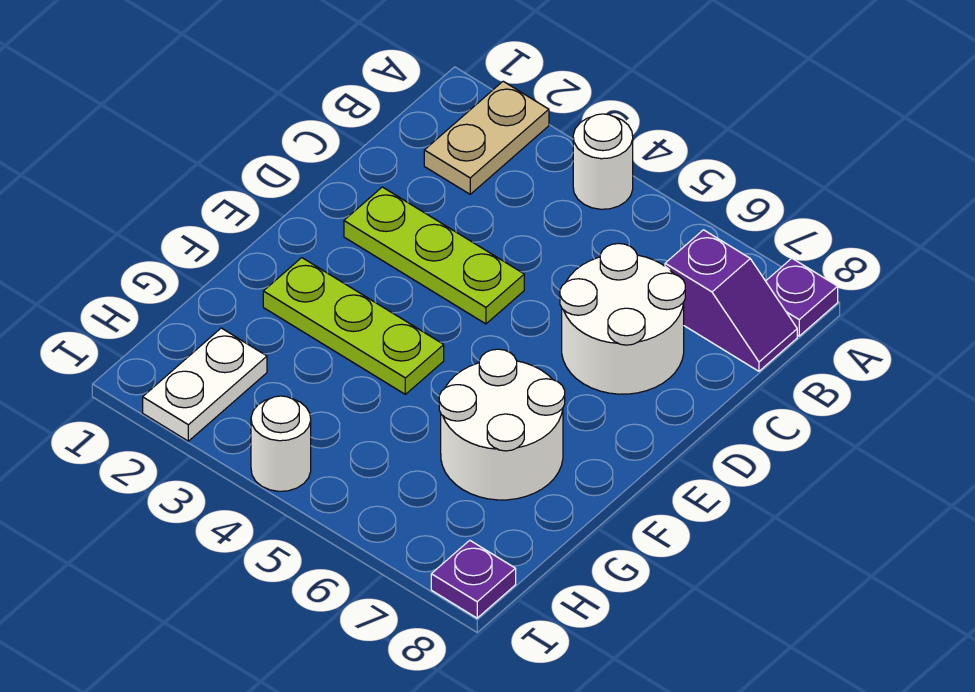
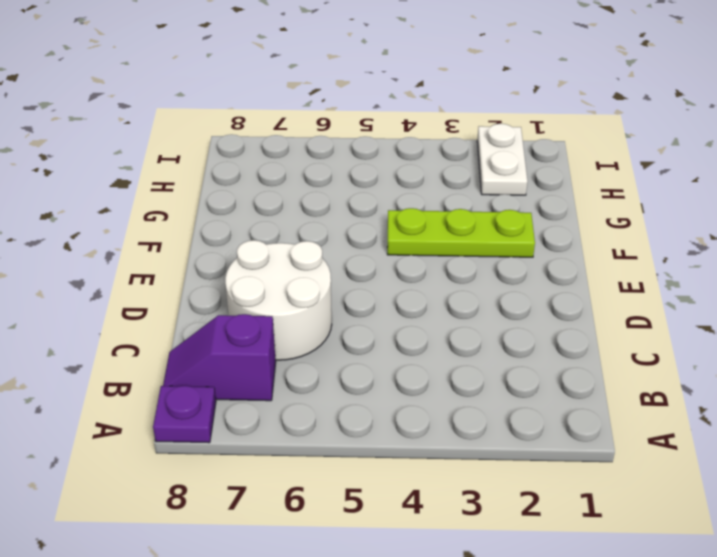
none -> tan plate A2:B2 level 1
none -> white round brick A4 level 1

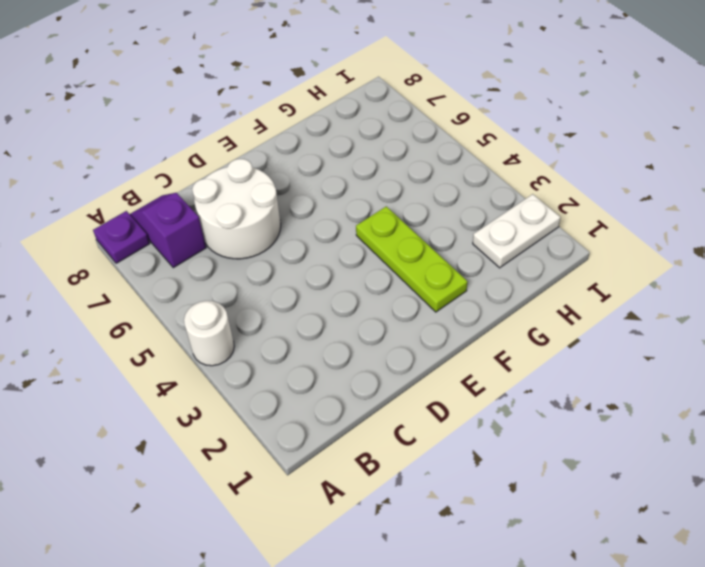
none -> tan plate A2:B2 level 1
none -> lime plate D2:D4 level 1

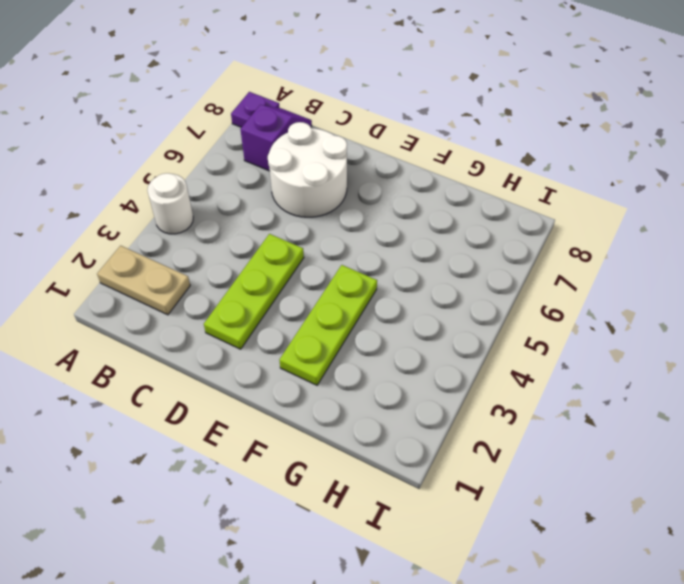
none -> white round brick F6:G7 level 1
none -> white plate H2:I2 level 1

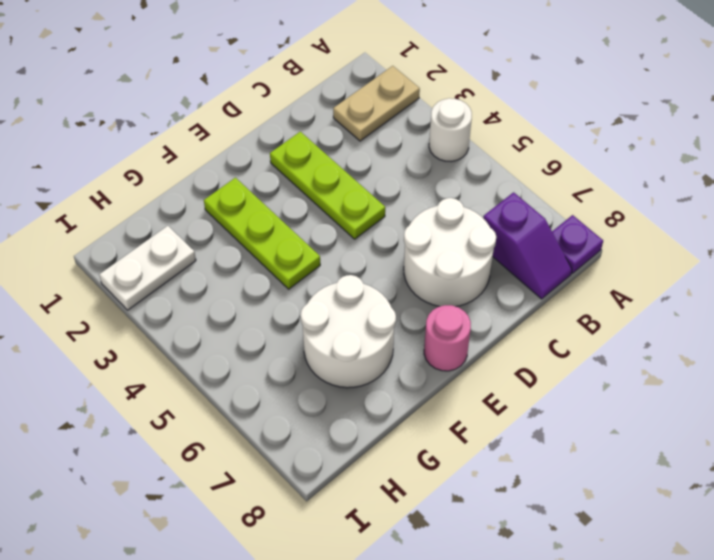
pink round brick E8 level 1 -> none
none -> white round brick I4 level 1
none -> purple plate I8 level 1

